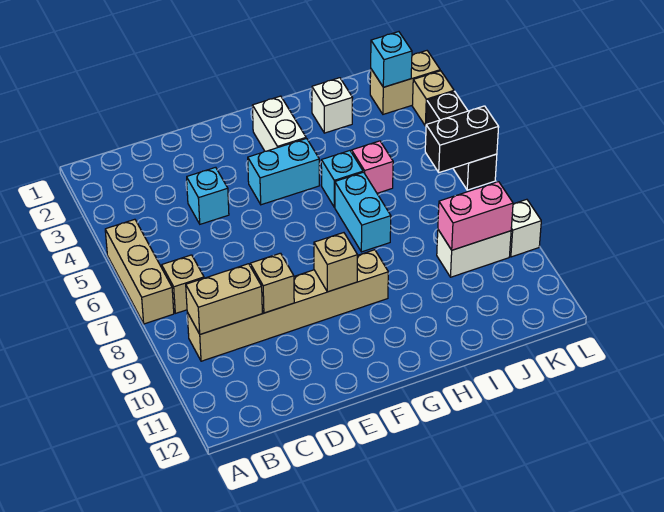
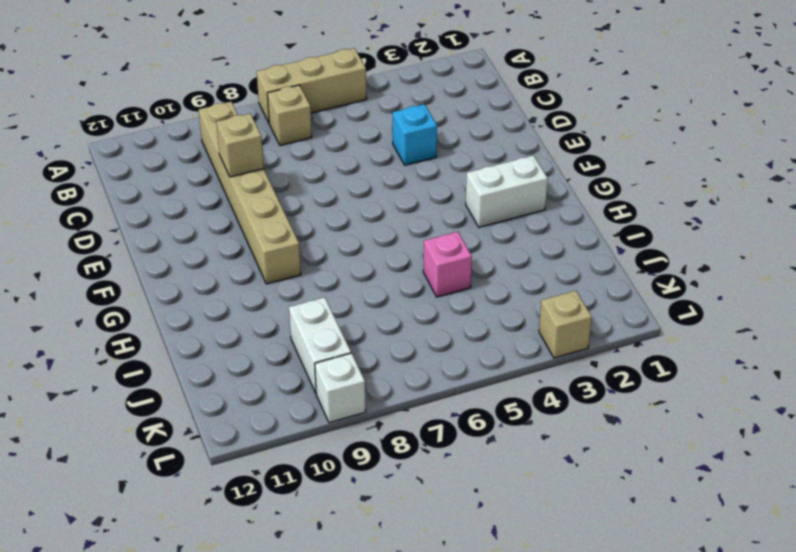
none -> cyan brick F4:G4 level 1
none -> cyan brick H5 level 1
none -> cyan brick H6:H7 level 1

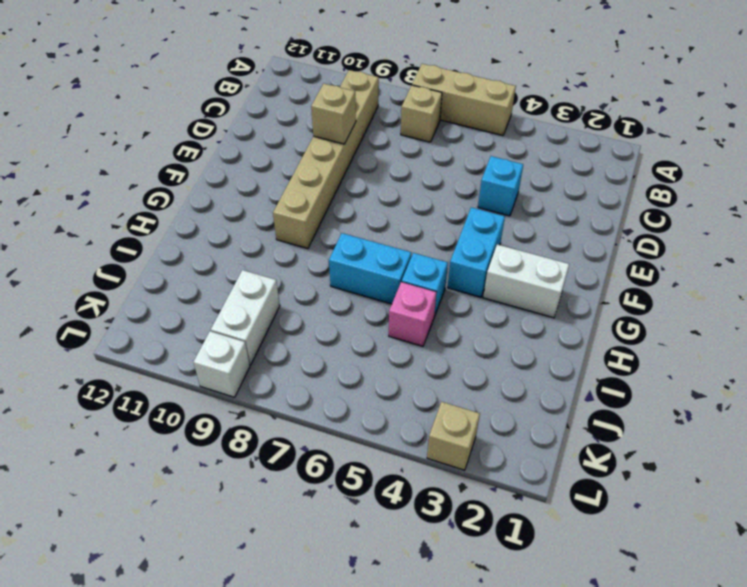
none -> white brick I2 level 1
none -> tan brick K2:L2 level 1
none -> black brick L4:L6 level 1

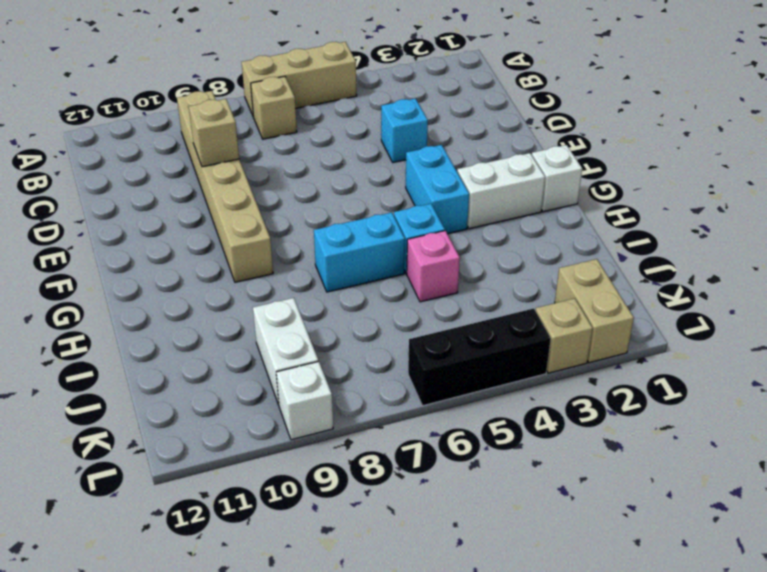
white brick G1 level 1 -> white brick I2 level 1
none -> tan brick B9:C9 level 2
none -> tan brick F9 level 2
none -> pink brick J9:K9 level 2

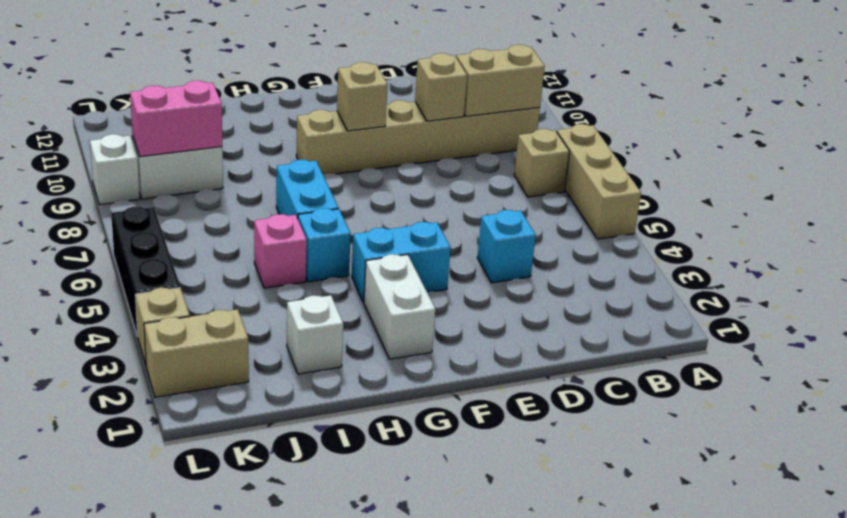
none -> cyan brick K2 level 2
none -> black brick K6:L6 level 2

